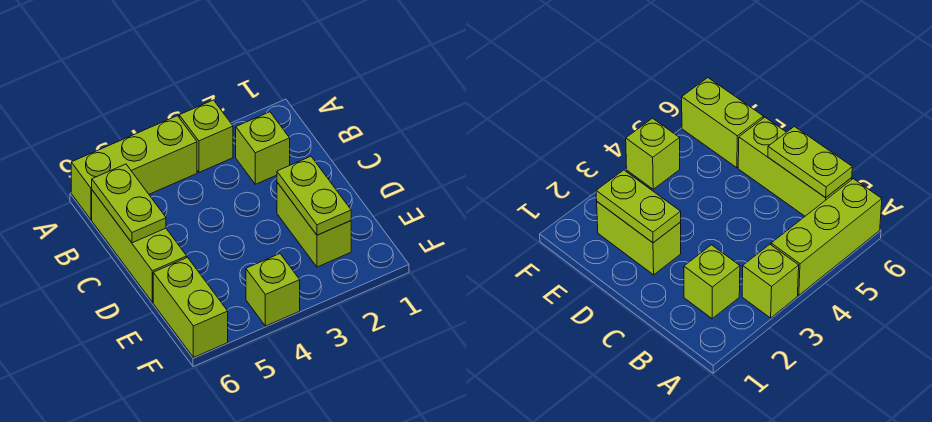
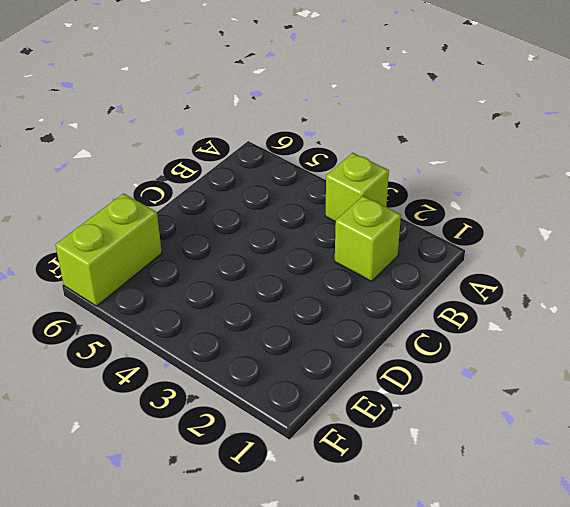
none -> lime brick A4:A6 level 1
none -> lime brick B6:D6 level 1

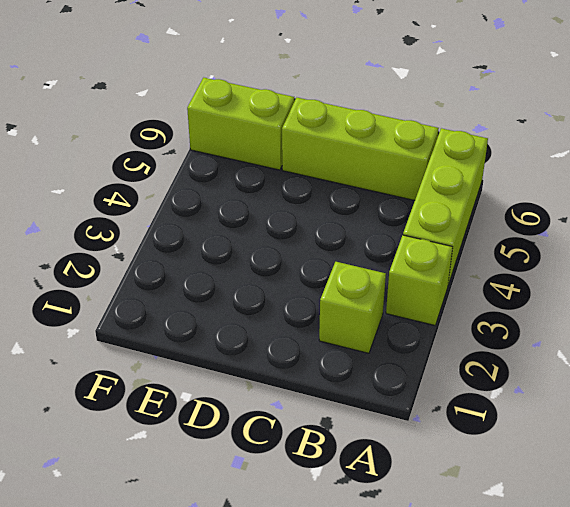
none -> lime brick D2:E2 level 1
none -> lime brick F4 level 1

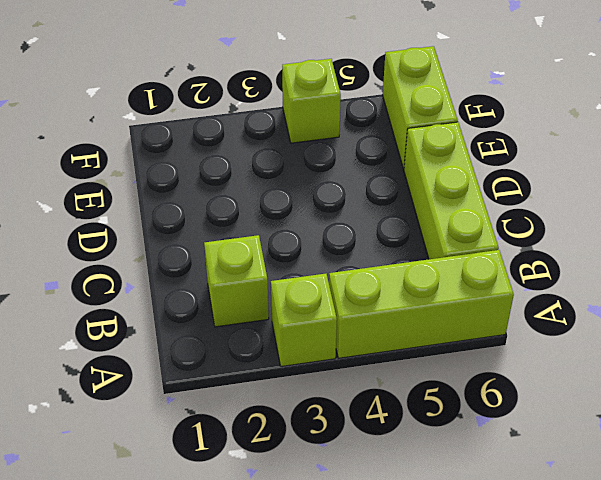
none -> lime brick D2:E2 level 1
none -> lime plate B6:C6 level 2

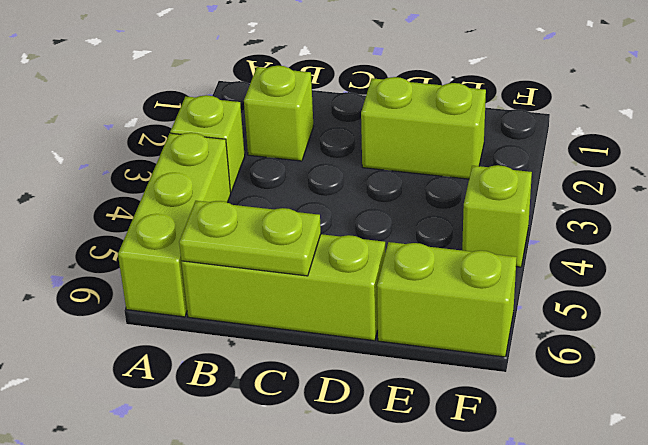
none -> lime plate D2:E2 level 2

